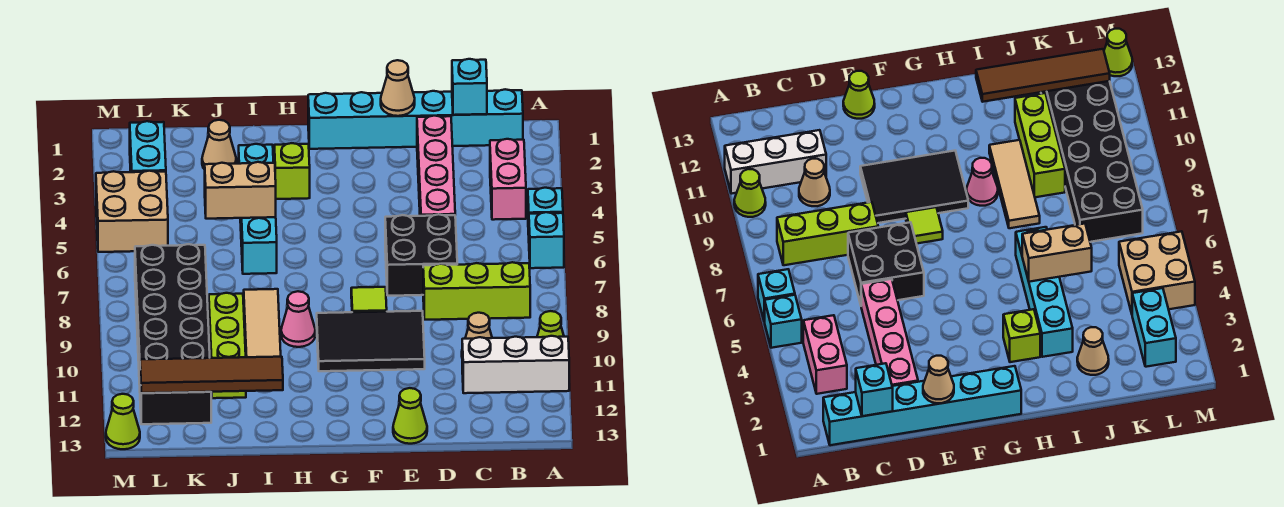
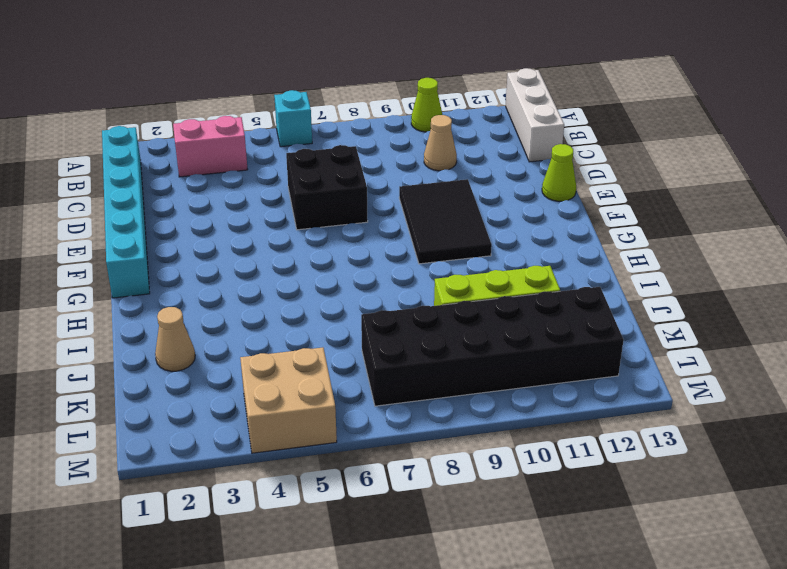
white brick A13:C13 level 1 -> white brick A11:C11 level 1
none -> cyan brick A5 level 1
none -> lime brick B8:D8 level 1
none -> pink brick D2:D5 level 1

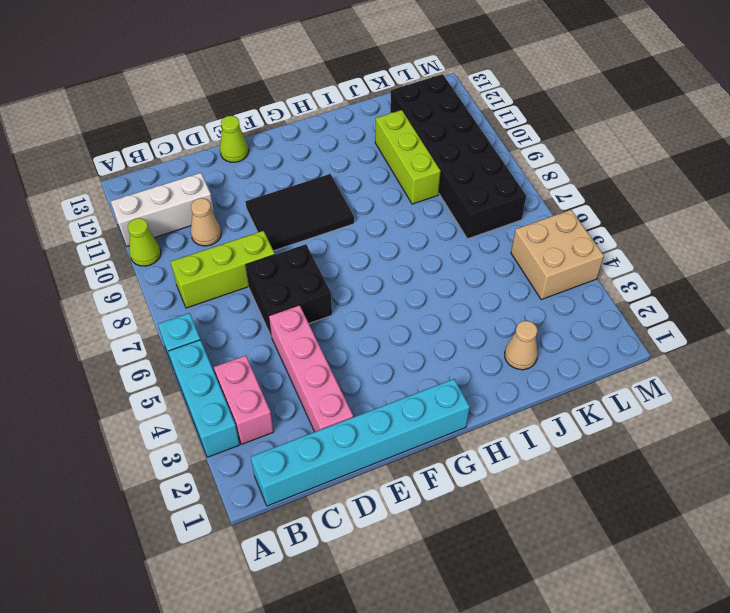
cyan brick A3:A5 level 1 -> cyan brick A5 level 1
none -> lime tile F8 level 1
none -> lime brick H3 level 1
none -> pink cone H9 level 1

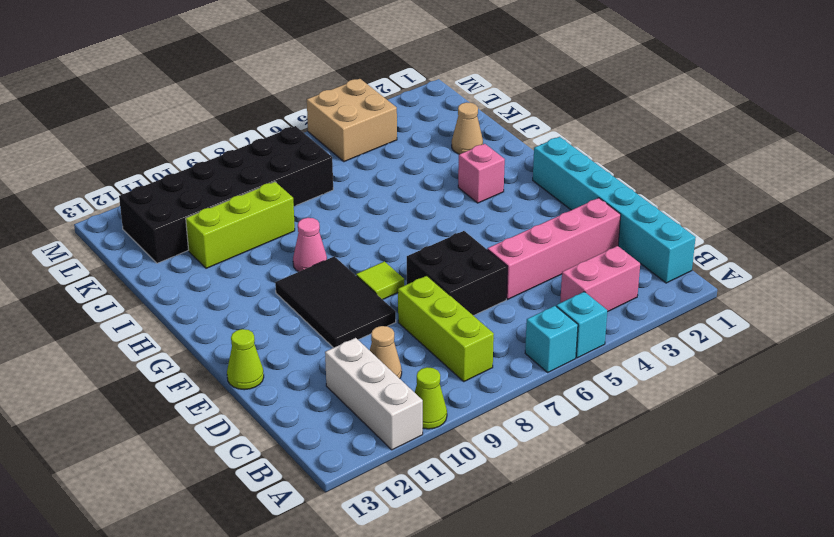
pink brick H3 level 1 -> lime brick H3 level 1
none -> cyan brick I3:I6 level 1
none -> tan tile I8:I10 level 1
none -> cyan brick L2:L3 level 1

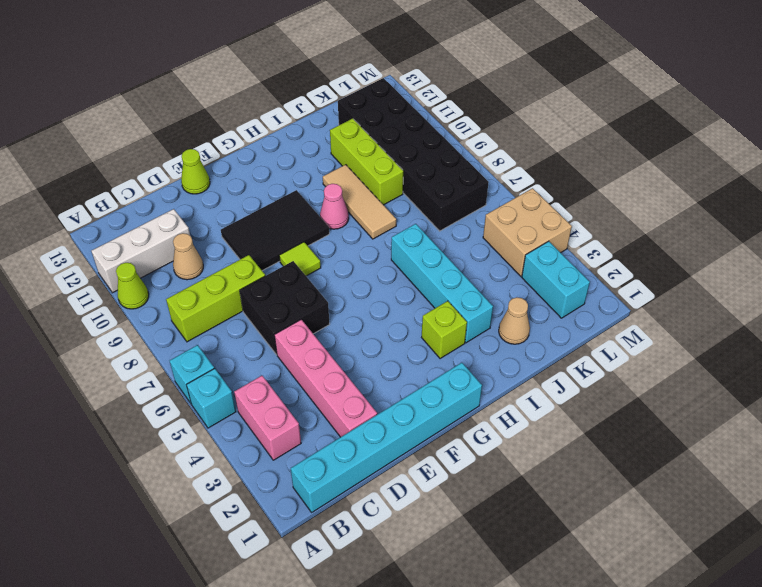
none -> lime cone M13 level 1
none -> cyan brick C1 level 2
none -> tan cone E1 level 2

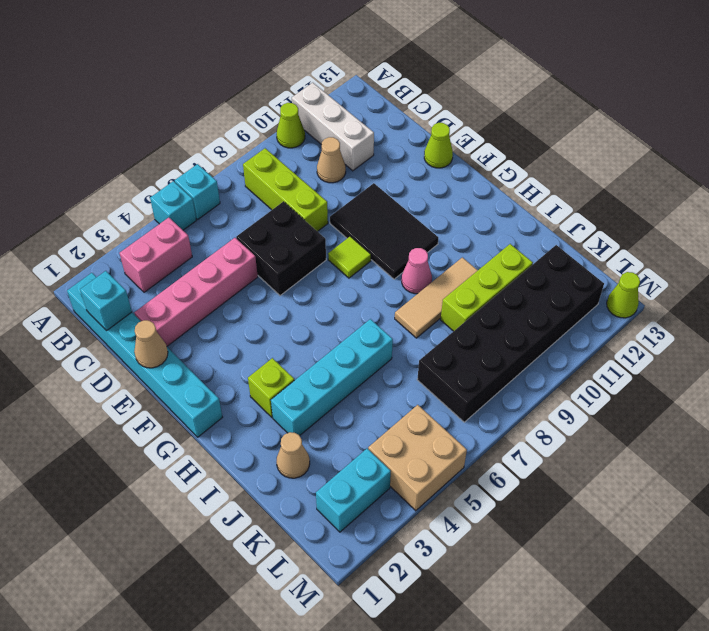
none -> tan brick I5:J5 level 2
none -> brown tile I12:L12 level 2

